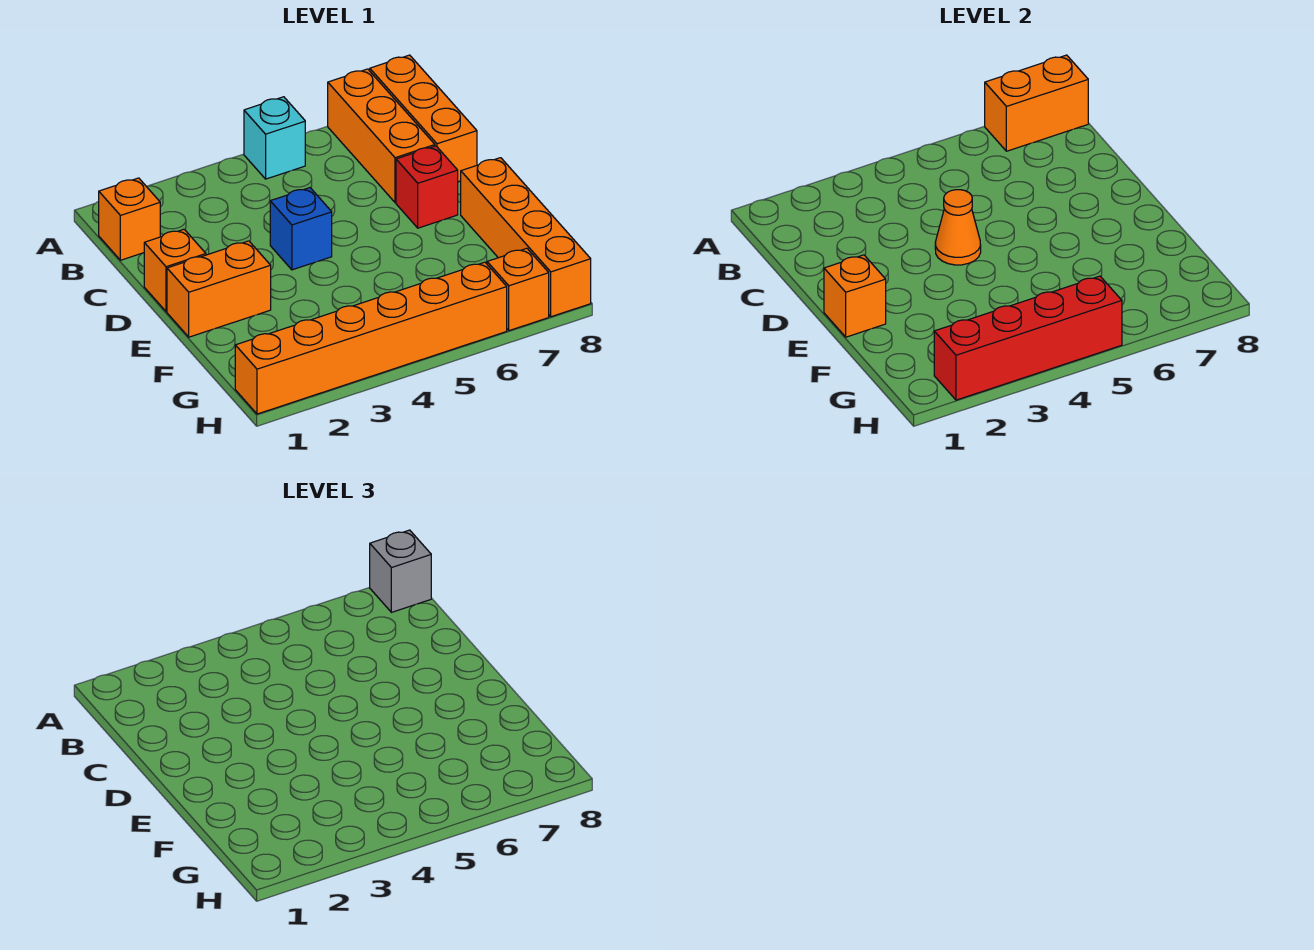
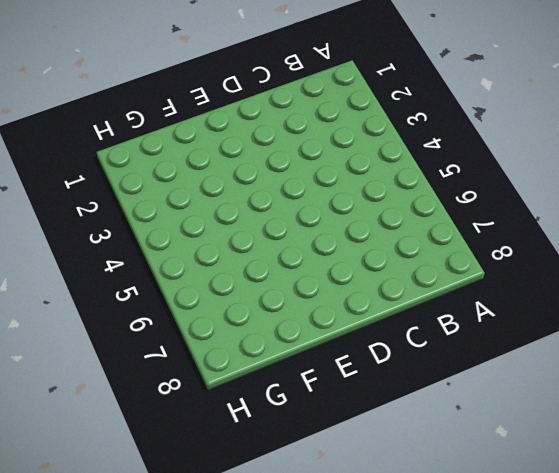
none -> cyan brick A5 level 1
none -> orange brick A7:C7 level 1
none -> orange brick A8:C8 level 1

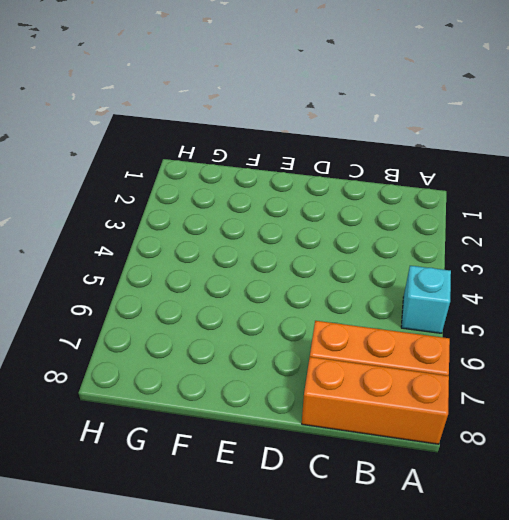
none -> orange brick B1 level 1
none -> orange brick D1 level 1
none -> blue brick D4 level 1

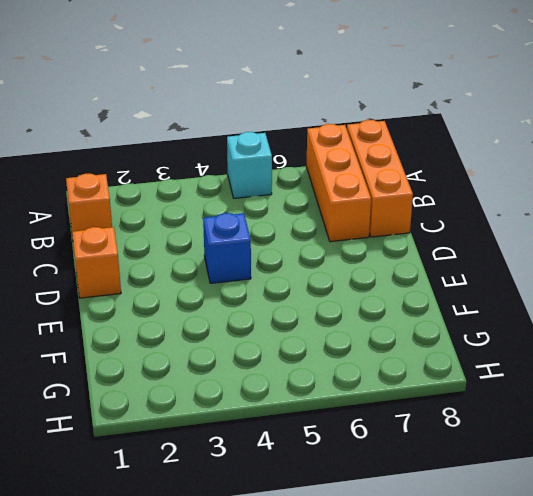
none -> red brick D7 level 1
none -> orange brick E1:E2 level 1
none -> orange brick E8:H8 level 1

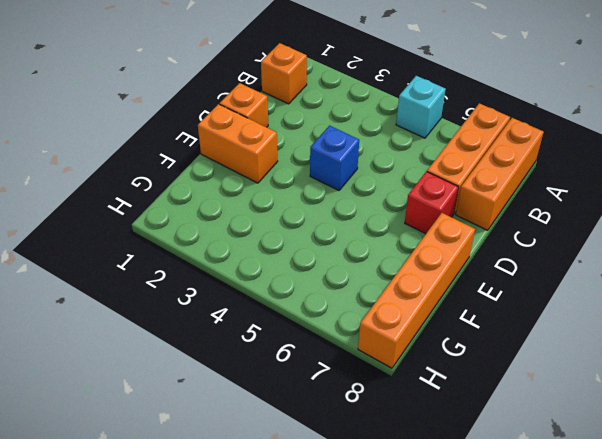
none -> orange brick H1:H6 level 1
none -> orange brick H7 level 1
none -> orange brick A7:A8 level 2

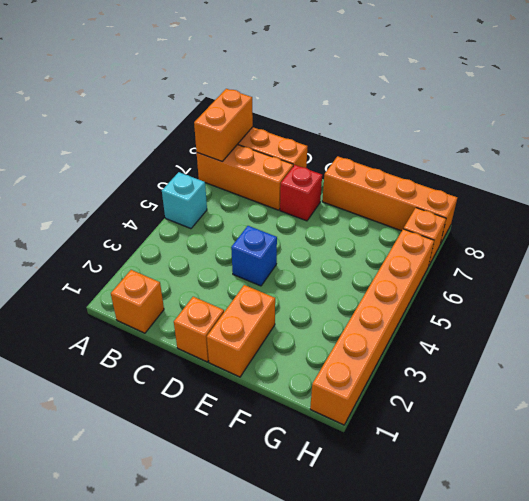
none -> orange cone D4 level 2
none -> orange brick E1 level 2
none -> red brick H2:H5 level 2

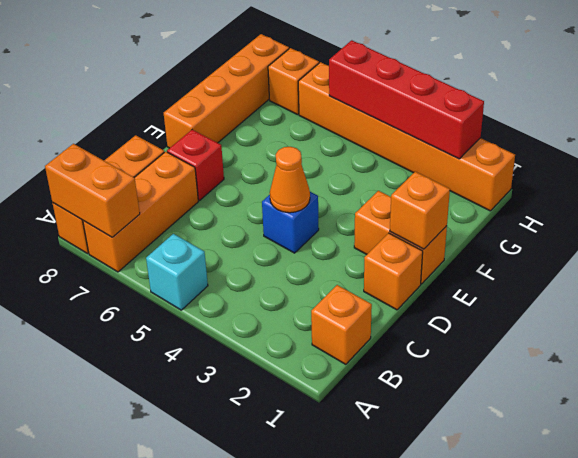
none -> grey brick A8 level 3

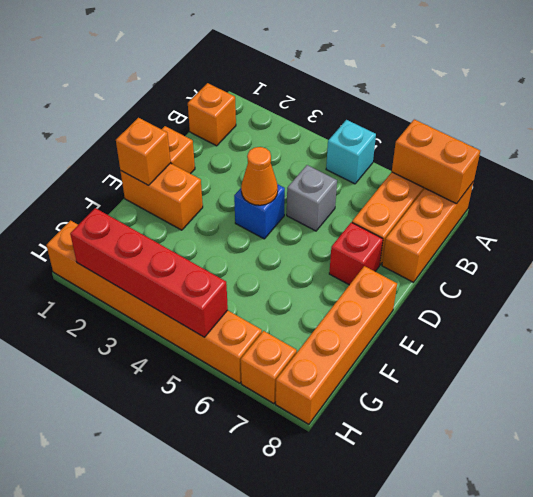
grey brick C5 level 1 -> grey brick A8 level 3

